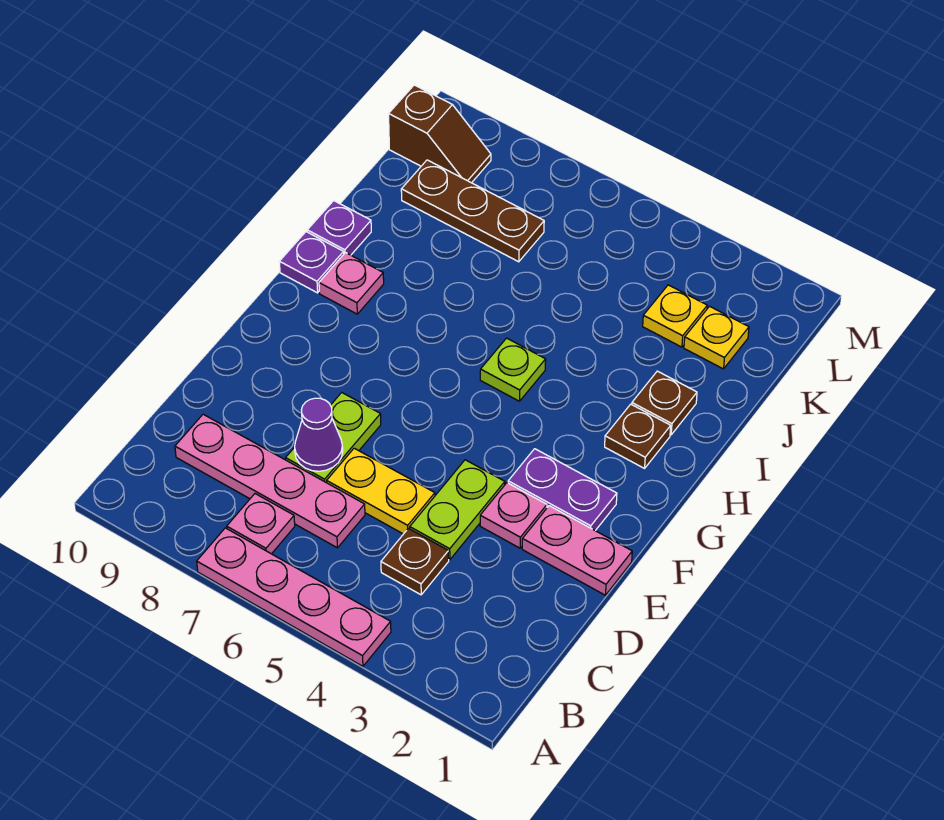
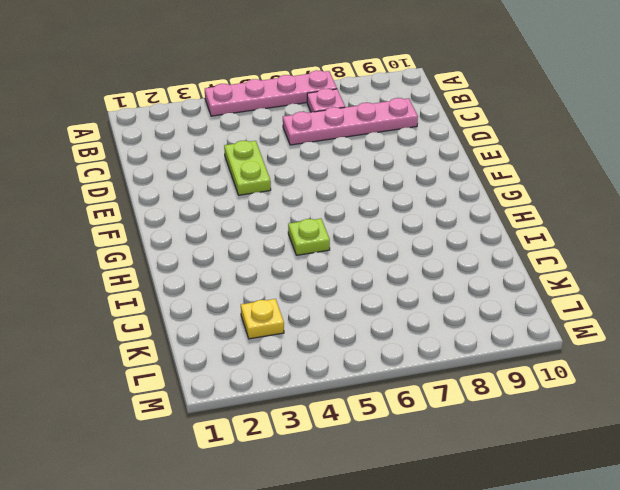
none -> brown plate C4 level 1
none -> yellow plate D5:D6 level 1
none -> lime plate D7:E7 level 1

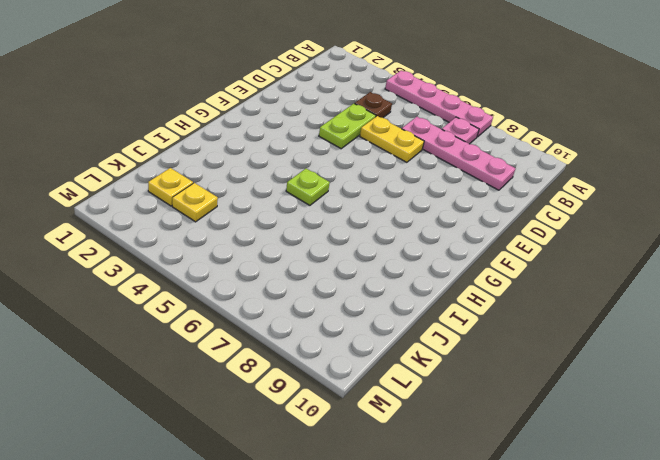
none -> lime plate D7:E7 level 1
none -> pink plate E1:E2 level 1
none -> pink plate E3 level 1

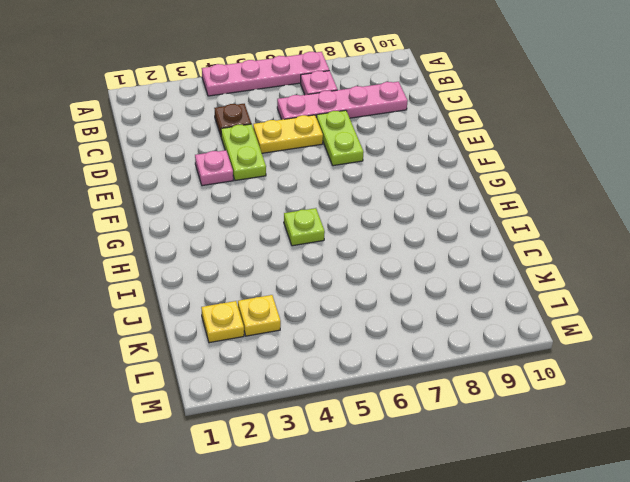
none -> pink plate E1:E2 level 1
none -> purple plate F2:F3 level 1
none -> brown plate H2 level 1

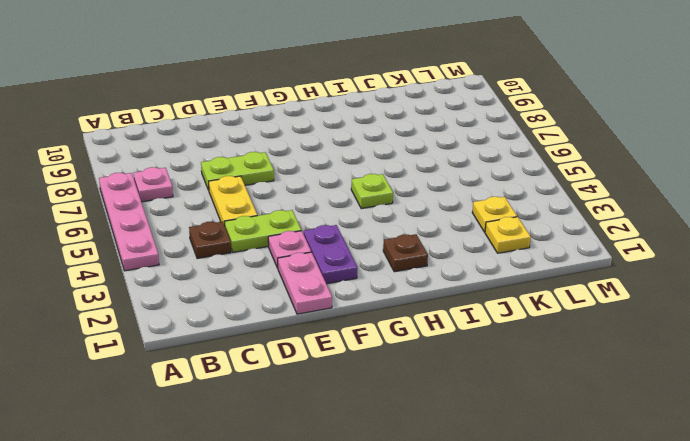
none -> pink plate C6:C9 level 1
none -> pink plate H9 level 1
none -> purple plate H10 level 1

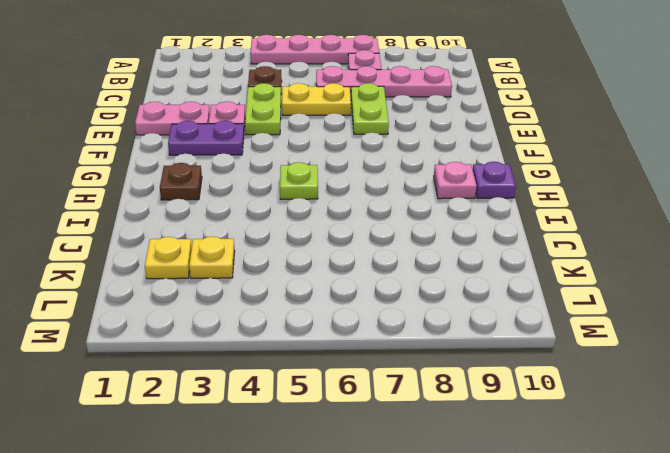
none -> brown plate I2 level 1
none -> purple plate I10 level 1
none -> brown plate K7:K9 level 1

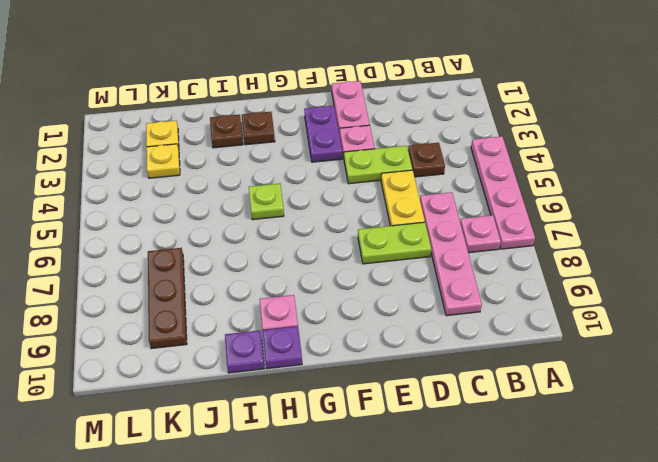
none -> brown slope L9:L10 level 1 top 10
none -> purple cone D7 level 2

